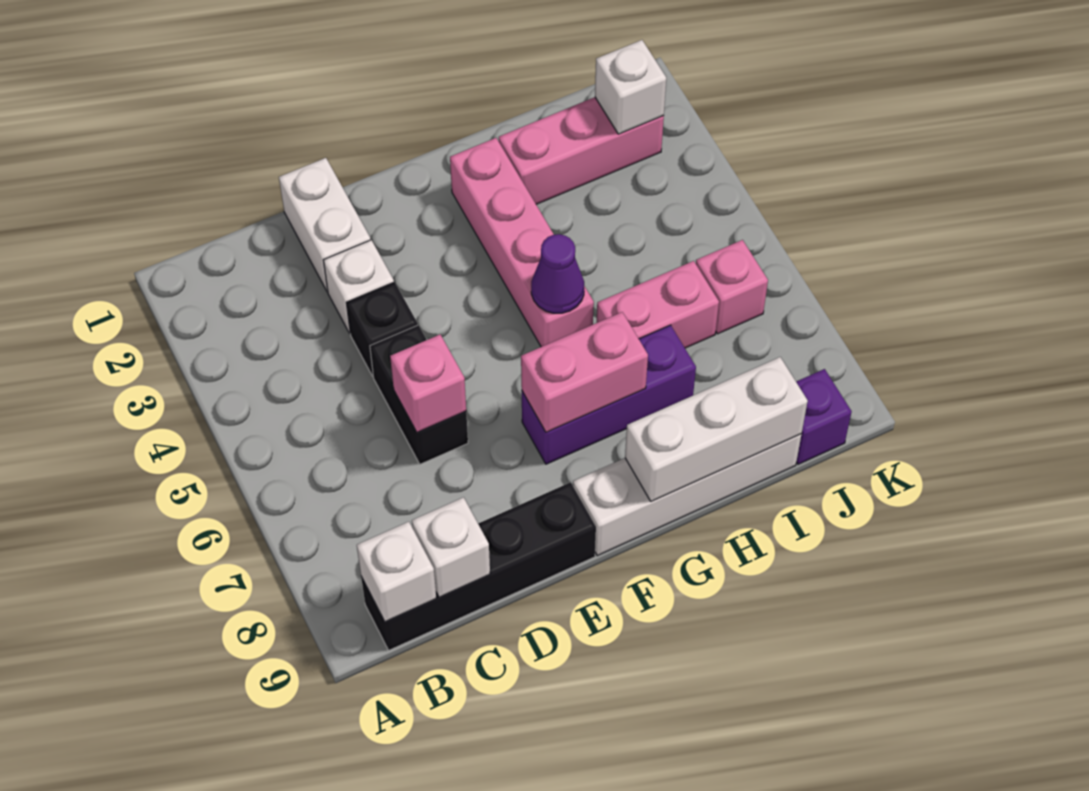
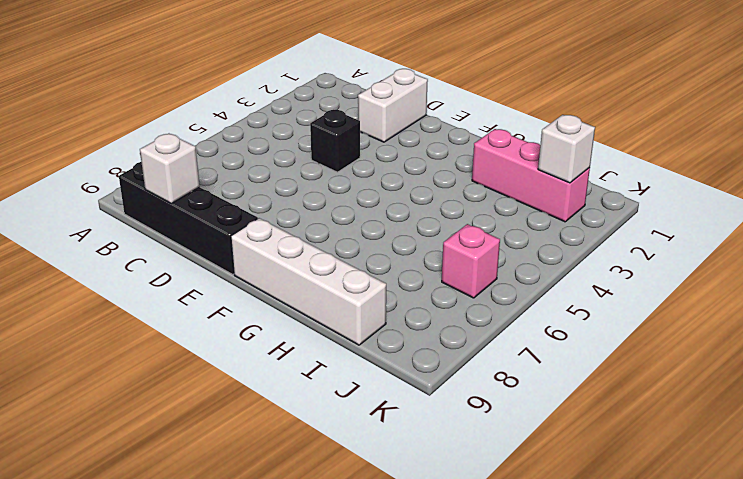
none -> white brick D3 level 1
none -> black brick D5:D6 level 1
none -> purple brick F7:H7 level 1

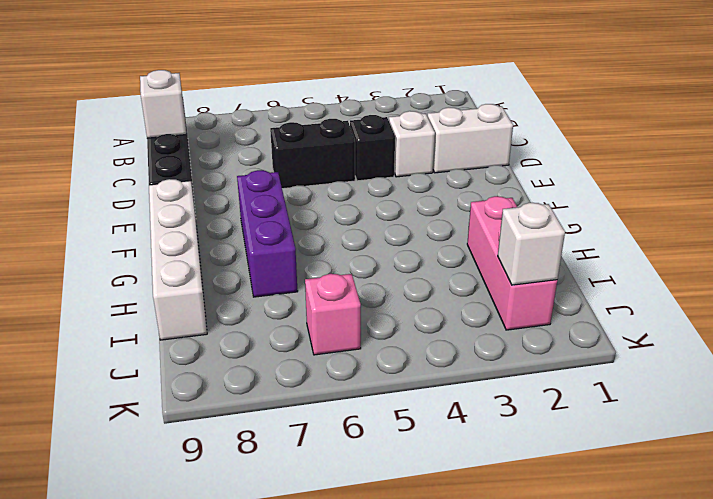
none -> pink brick G2:G5 level 1
none -> pink brick H6:I6 level 1
none -> purple brick J9 level 1

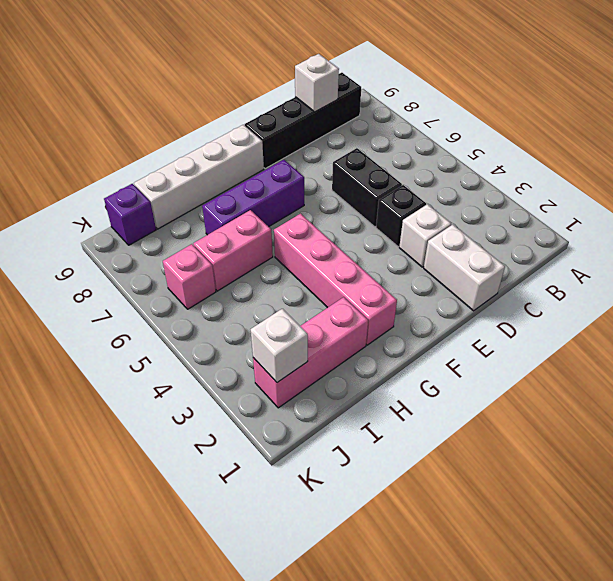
none -> white brick B9 level 2
none -> pink brick D6 level 2
none -> pink brick F7:G7 level 2

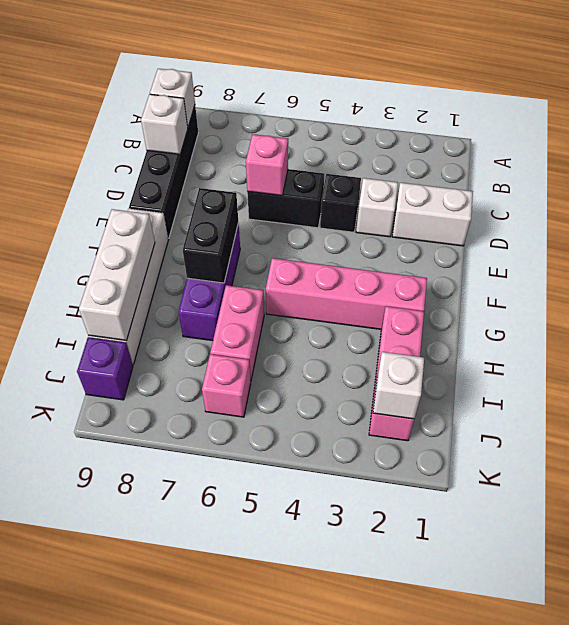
black brick F7:G7 level 2 -> pink brick F7:G7 level 2
none -> purple cone G5 level 2

